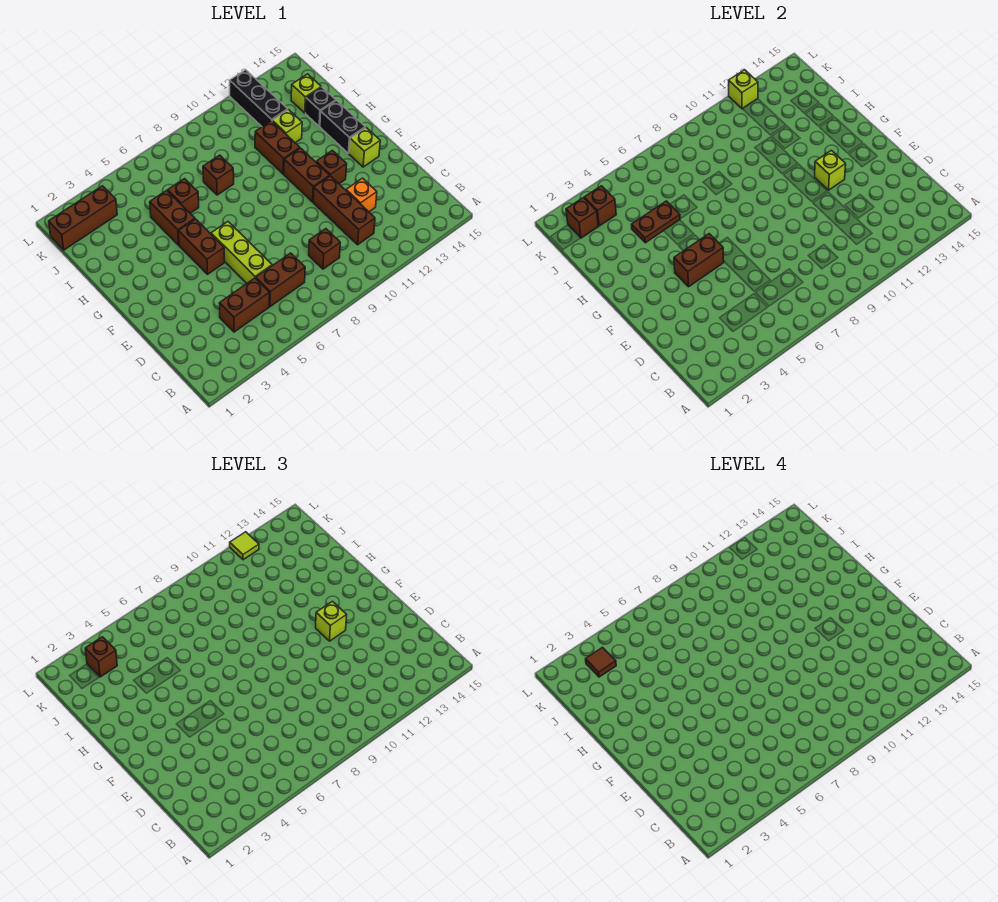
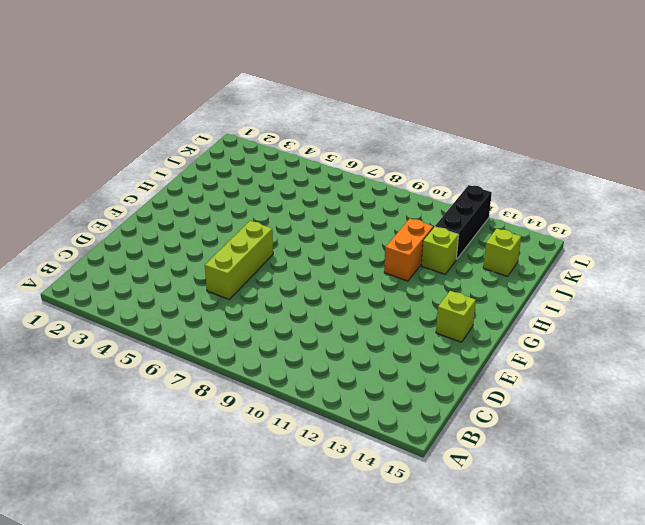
orange brick H11:I11 level 1 -> brown brick H11:I11 level 1
none -> brown brick C4:C5 level 1
none -> brown brick C6:C7 level 1
none -> brown brick C9 level 1
none -> brown brick C11:E11 level 1

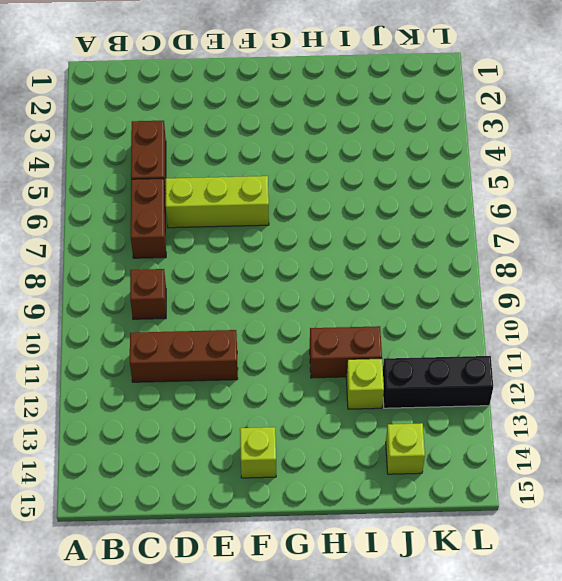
none -> orange brick D12 level 1
none -> brown brick F5:G5 level 1
none -> brown brick F11:G11 level 1
none -> brown brick F12 level 1

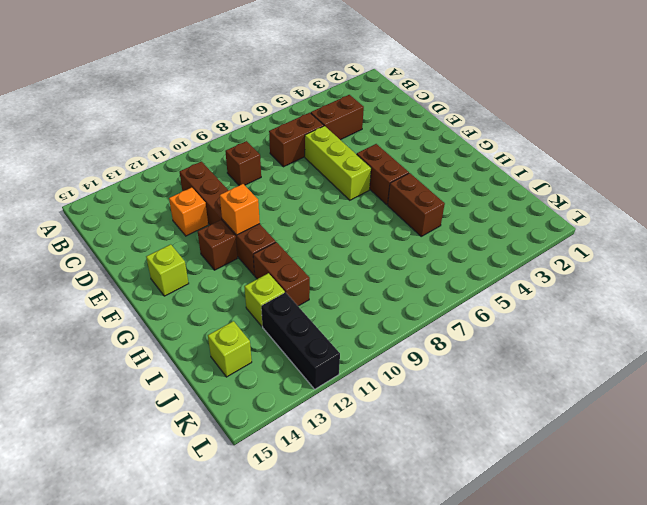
orange brick F11 level 2 -> none
none -> black brick G14:H14 level 1
none -> brown brick I6 level 1
none -> brown brick I8 level 1
none -> black brick I14 level 1

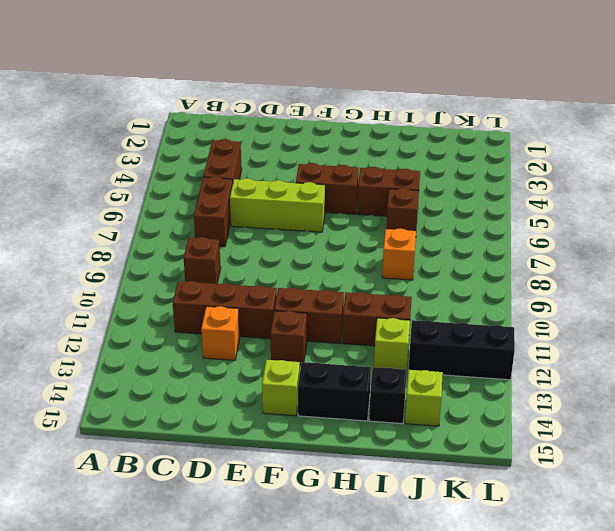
orange brick I8 level 1 -> brown brick I8 level 1
none -> brown brick K1:K3 level 1
none -> brown brick F4:F5 level 2
none -> lime brick F12 level 2
none -> brown plate I4:I5 level 2

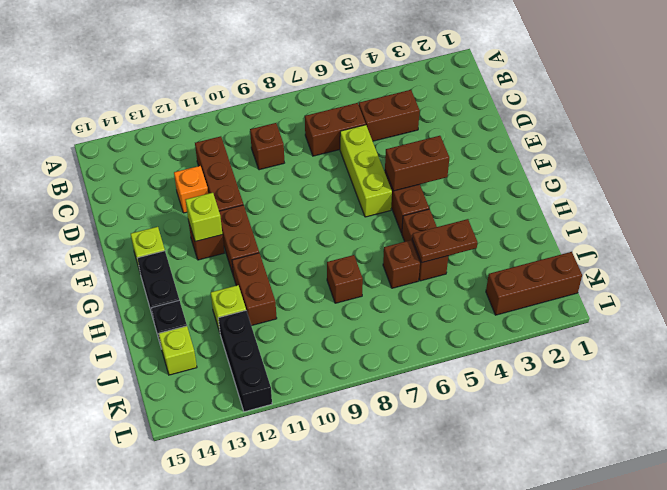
none -> brown brick K2 level 2
none -> brown brick K3 level 2
none -> lime brick L12 level 2
none -> lime brick F12 level 3

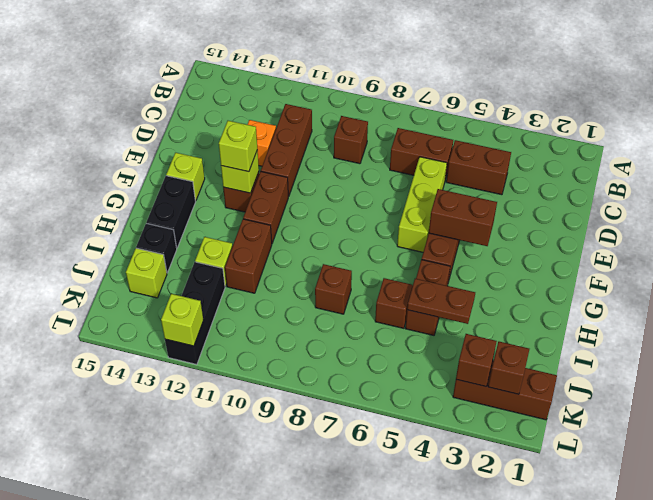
none -> brown brick K3 level 3
none -> lime tile L12 level 3
none -> brown tile K3 level 4

